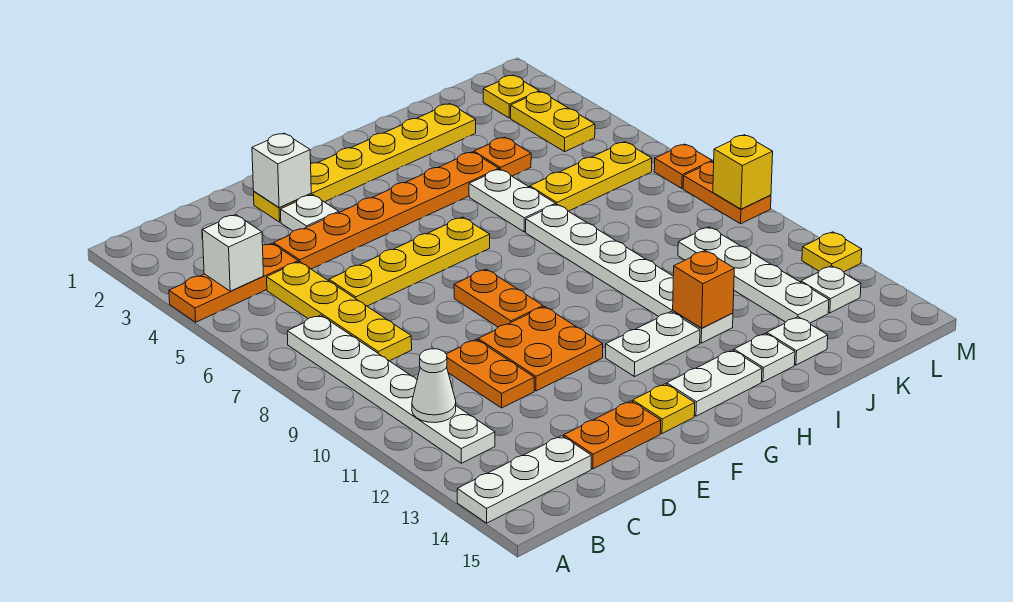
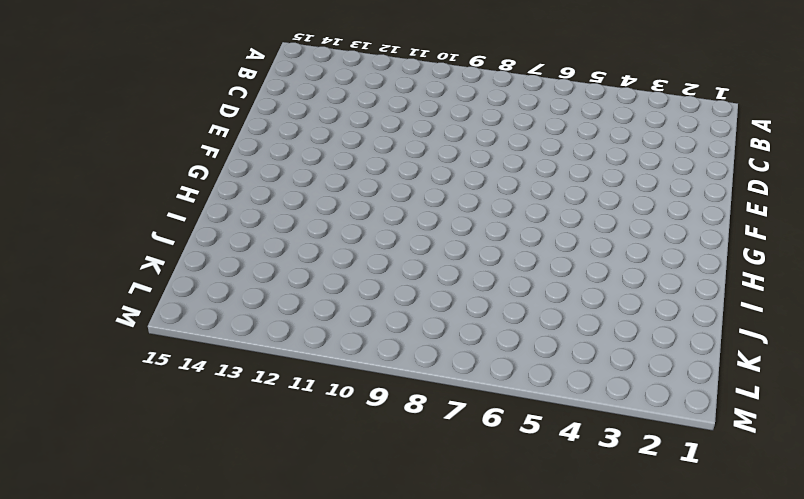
none -> orange plate A4:C4 level 1
none -> white plate A14:C14 level 1
none -> white plate B7:B12 level 1
none -> yellow plate C5:C8 level 1

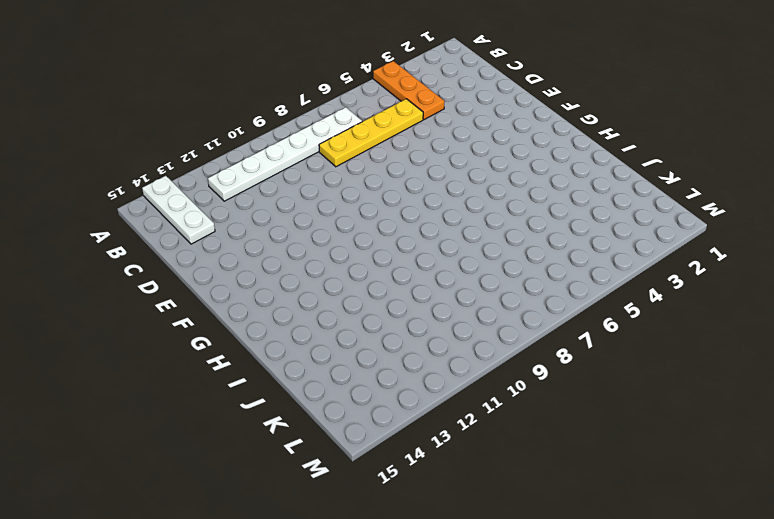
none -> orange plate D4:I4 level 1
none -> yellow plate D6:G6 level 1
none -> orange plate D10:D11 level 1
none -> orange plate D14:E14 level 1

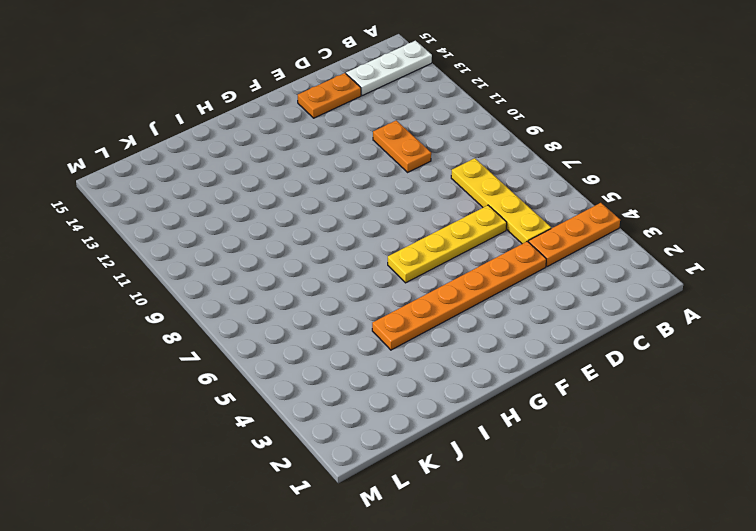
none -> white plate B7:B12 level 1
none -> yellow plate E2:J2 level 1
none -> white plate E3 level 1
none -> orange plate E10:F11 level 1

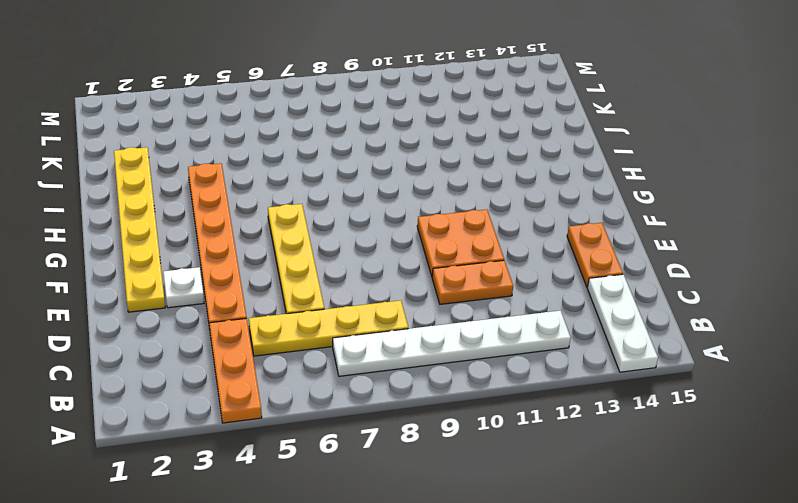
none -> orange plate F8:F9 level 1
none -> yellow plate F14 level 1
none -> white plate G12:H12 level 1
none -> white plate G14:H14 level 1

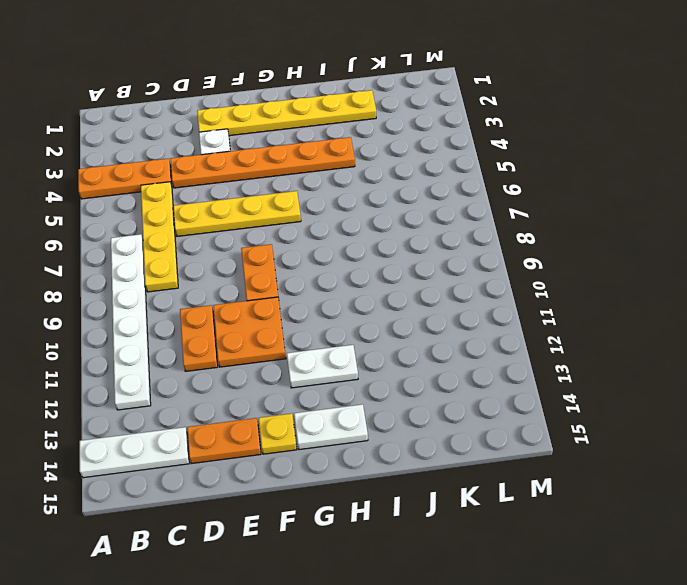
none -> white plate I5:I6 level 1
none -> white plate I7:I12 level 1
none -> white plate I14 level 1
none -> orange plate J4 level 1

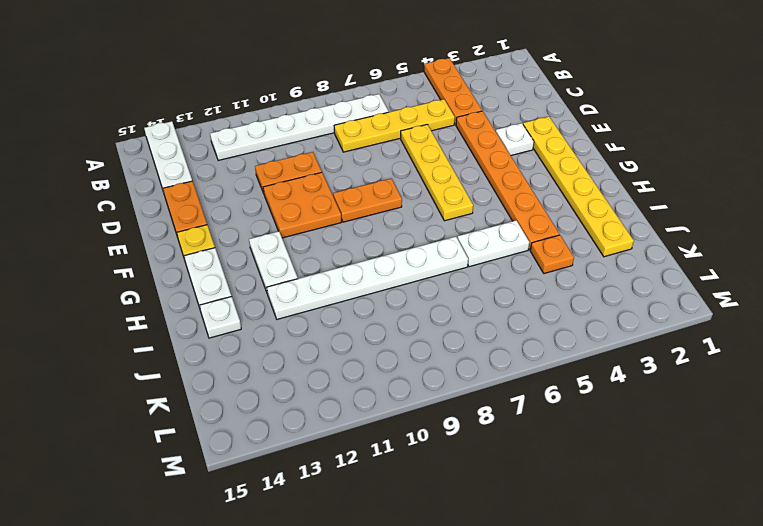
none -> yellow plate J6:L6 level 1
none -> white plate J14 level 1
none -> white plate K10:K13 level 1
none -> yellow plate L2 level 1

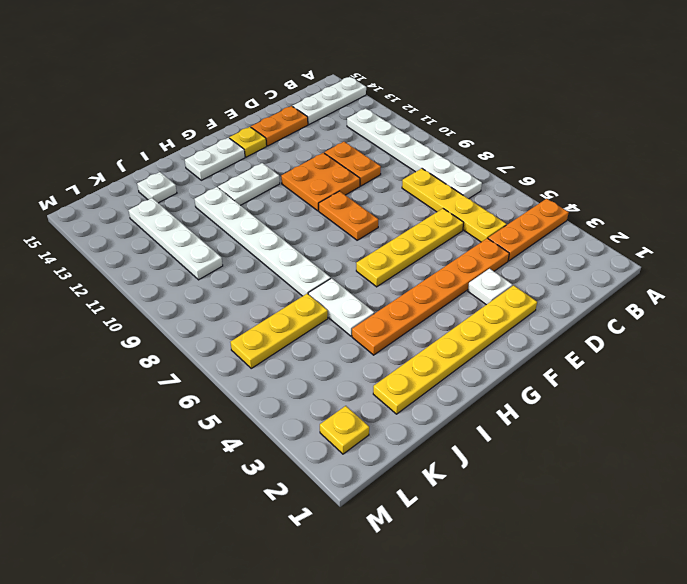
none -> white plate I14 level 1
none -> orange plate J4 level 1
none -> yellow plate L3:L4 level 1
none -> white plate L13 level 1

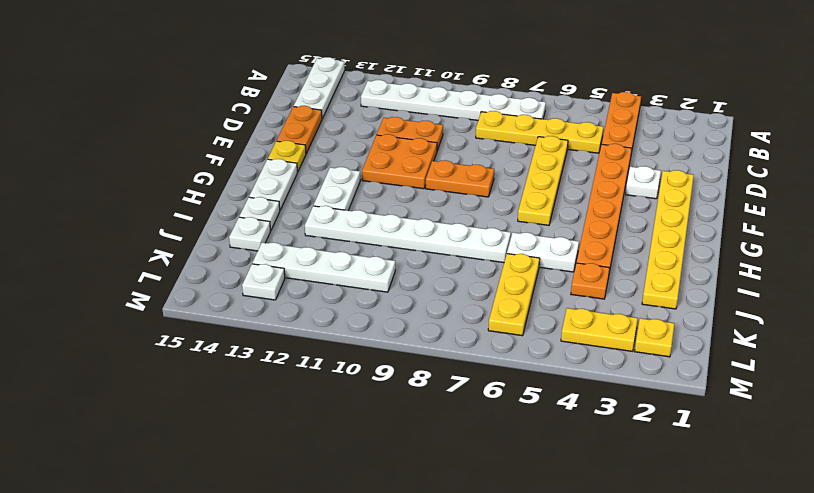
none -> orange plate M7 level 1
none -> orange plate M8:M9 level 1
none -> yellow plate M12 level 1
none -> white brick B4 level 2

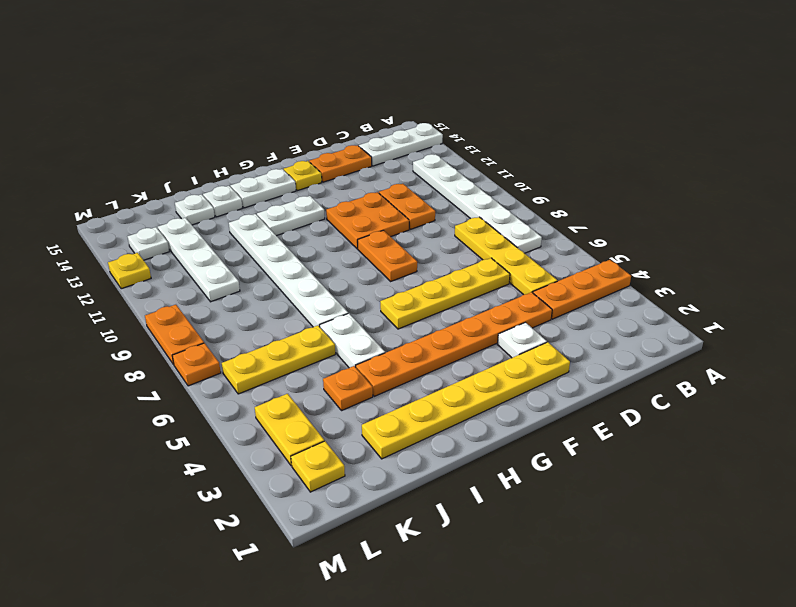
none -> white brick B4 level 2
none -> white cone B11 level 2
none -> white brick E2 level 2
none -> orange brick I12 level 2

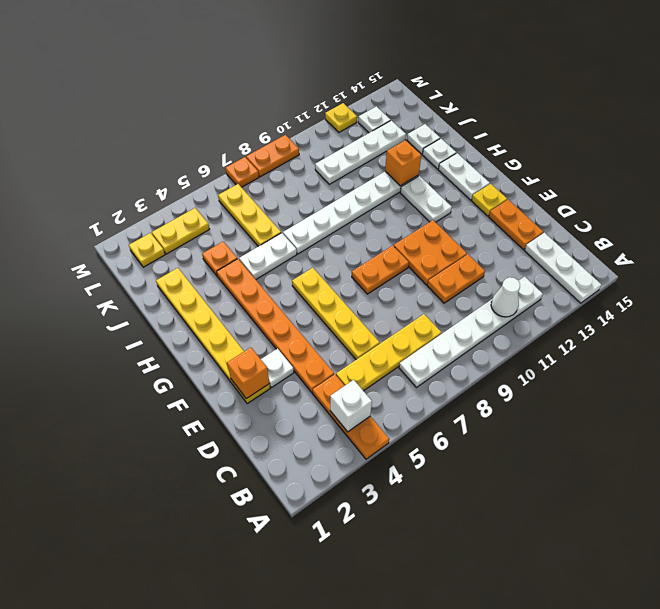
orange brick E2 level 2 -> white brick E2 level 2
none -> yellow brick M9 level 2

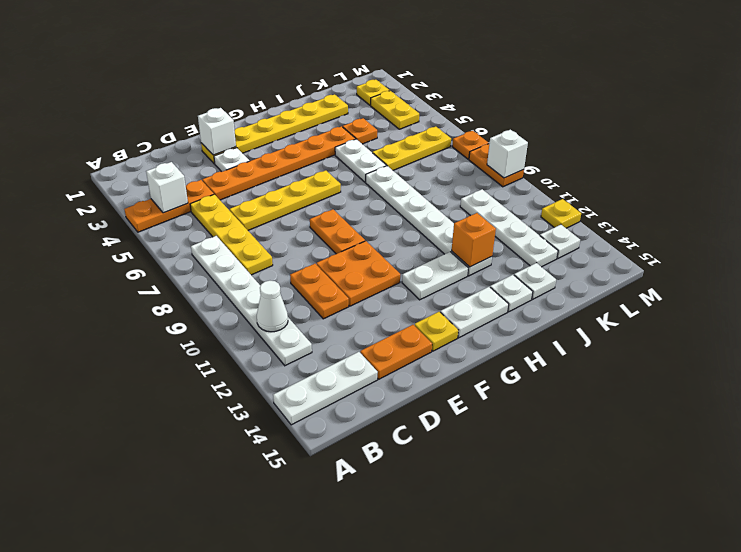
white brick M9 level 2 -> yellow brick M9 level 2

